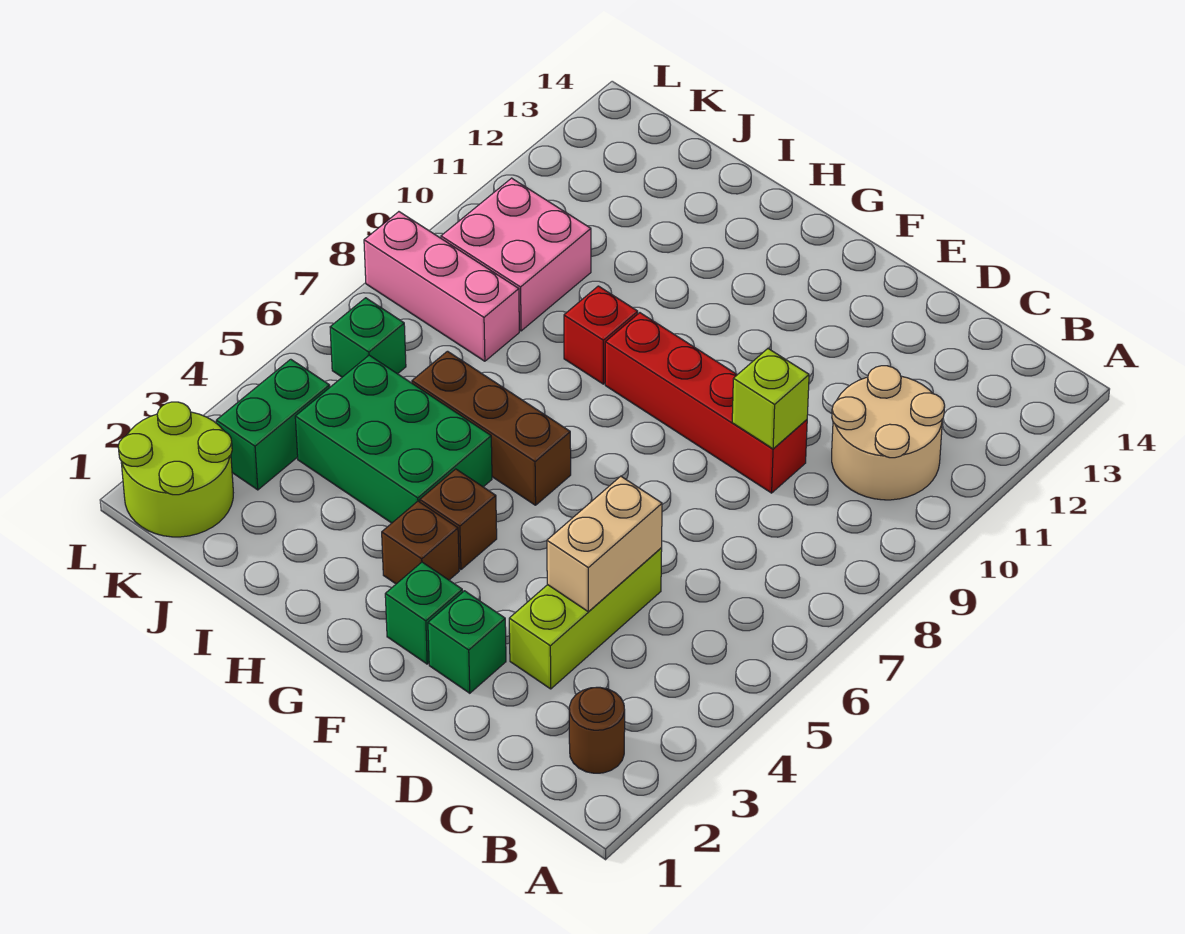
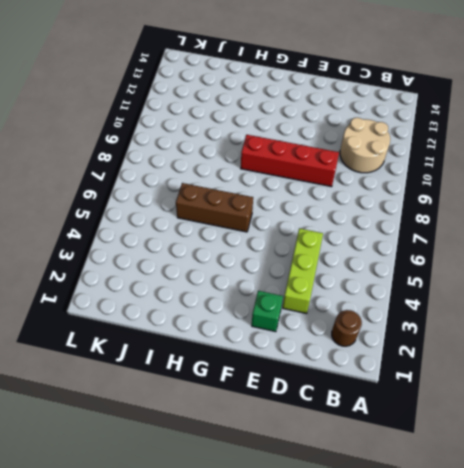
none -> green brick F2 level 1
none -> brown brick G3 level 1
none -> brown brick G4 level 1

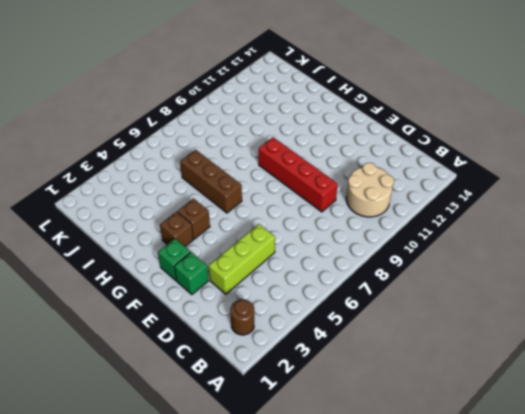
none -> green brick H4:J5 level 1
none -> red brick H9 level 1
none -> pink brick J8:L8 level 1

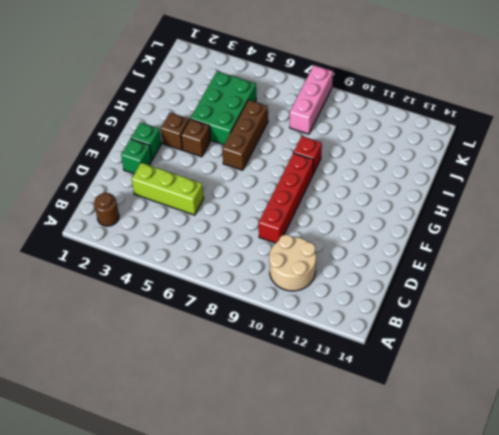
none -> pink brick J9:K10 level 1
none -> lime round brick K1:L2 level 1
none -> green brick K3:K4 level 1

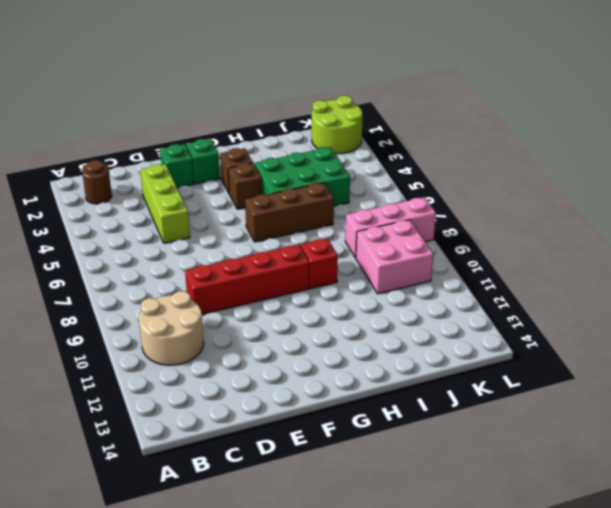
none -> green brick K3:K4 level 1
none -> green brick K6 level 1
none -> tan brick D4:D5 level 2

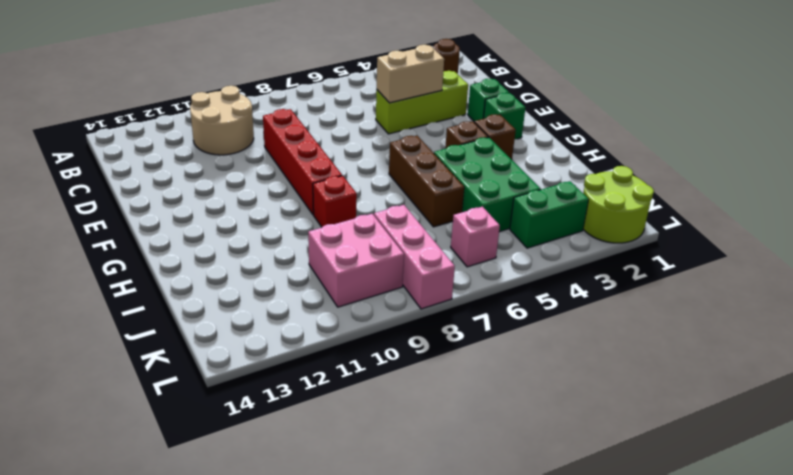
pink brick K6 level 1 -> green brick K6 level 1
none -> lime brick D9 level 2

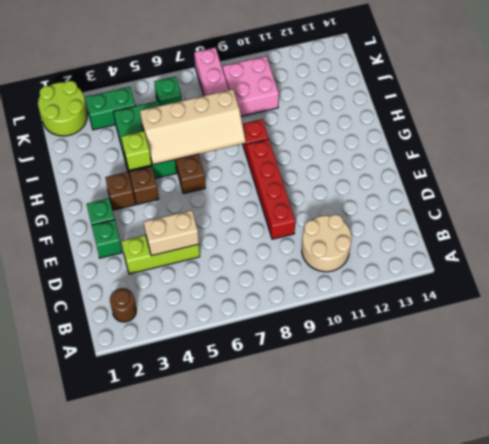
lime brick H4 level 2 -> lime brick D9 level 2
tan slope H5:I8 level 2 top I -> none

